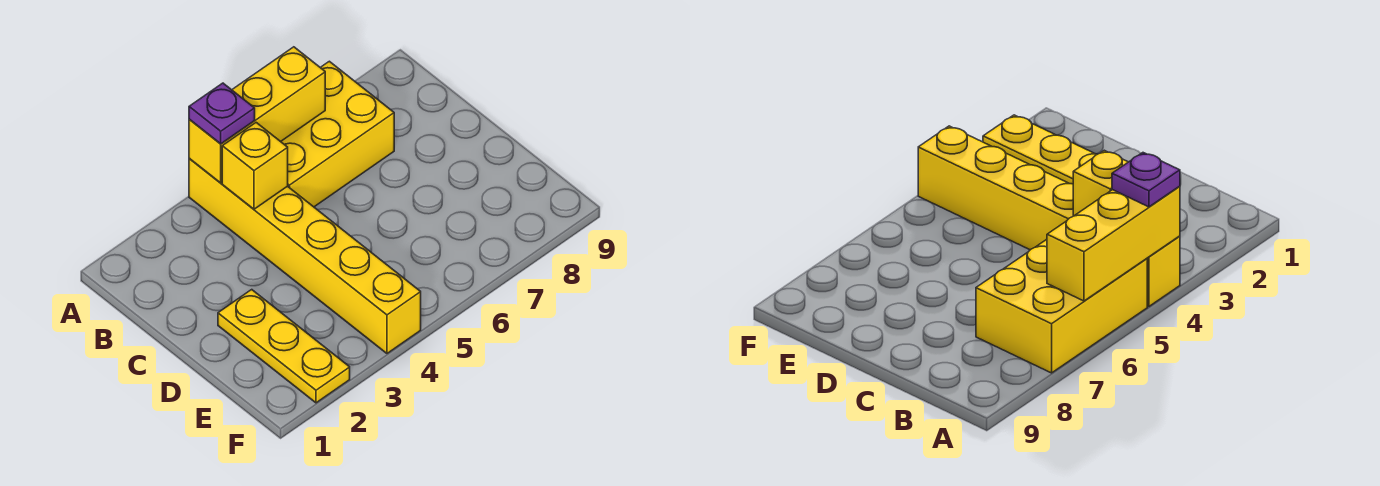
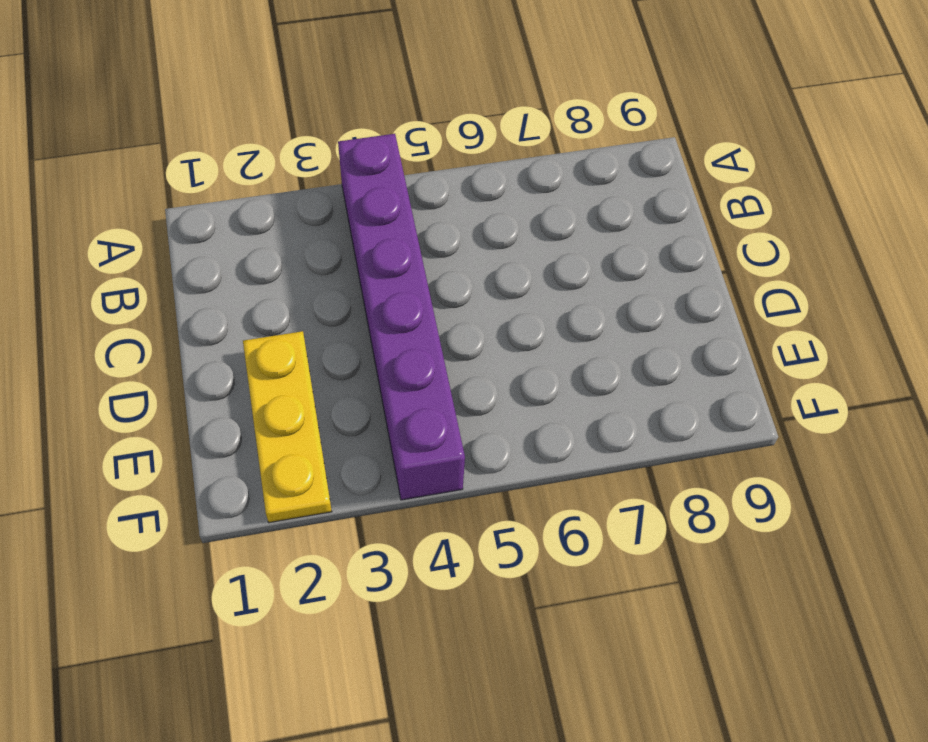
purple brick A4:F4 level 1 -> yellow brick A4:F4 level 1
none -> yellow brick A5:B7 level 1
none -> yellow brick A4:A6 level 2

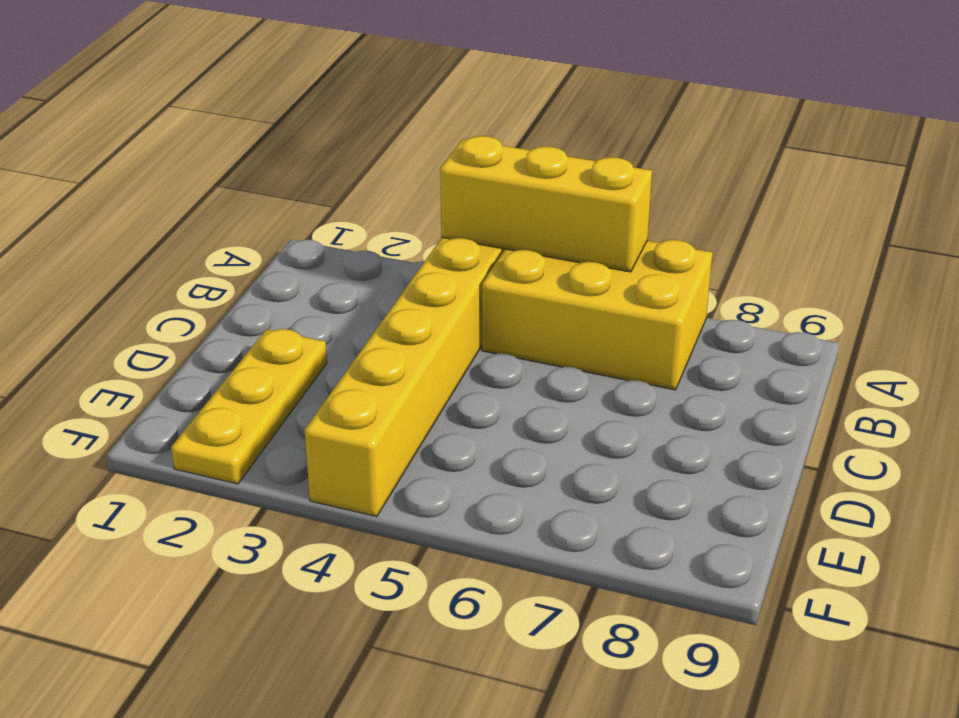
none -> yellow brick B4 level 2
none -> purple plate A4 level 3

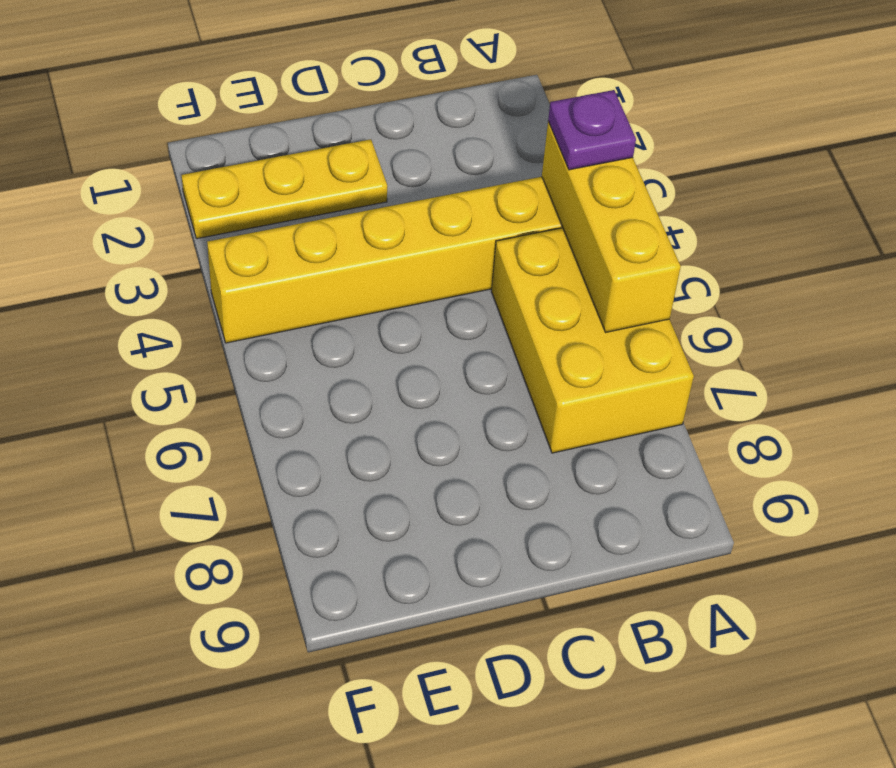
none -> yellow brick B4 level 2

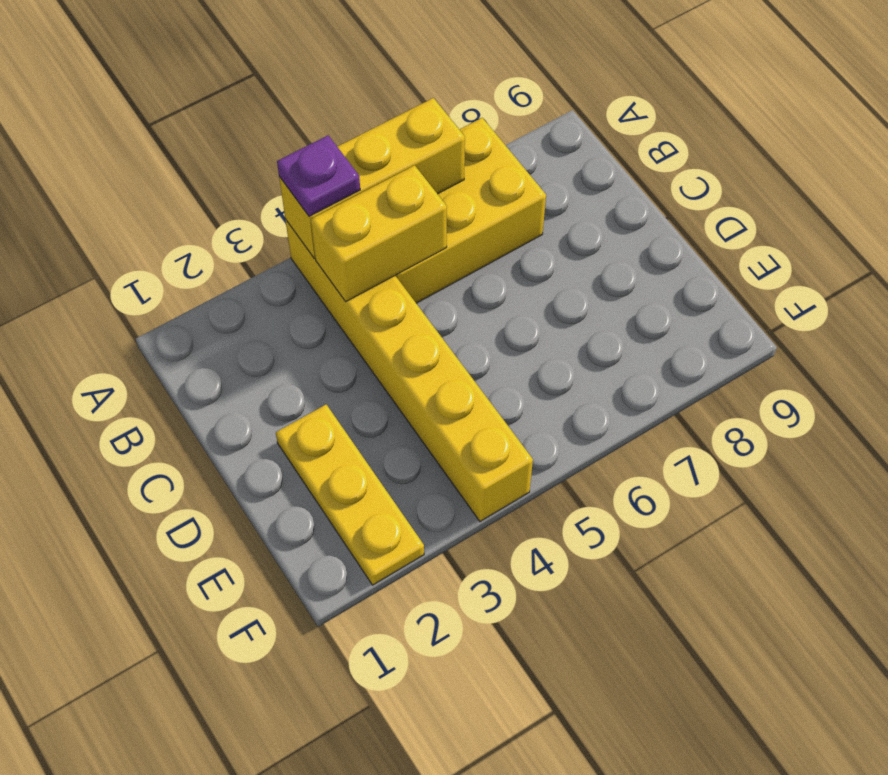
yellow brick B4:B5 level 2 -> yellow brick B4 level 2

